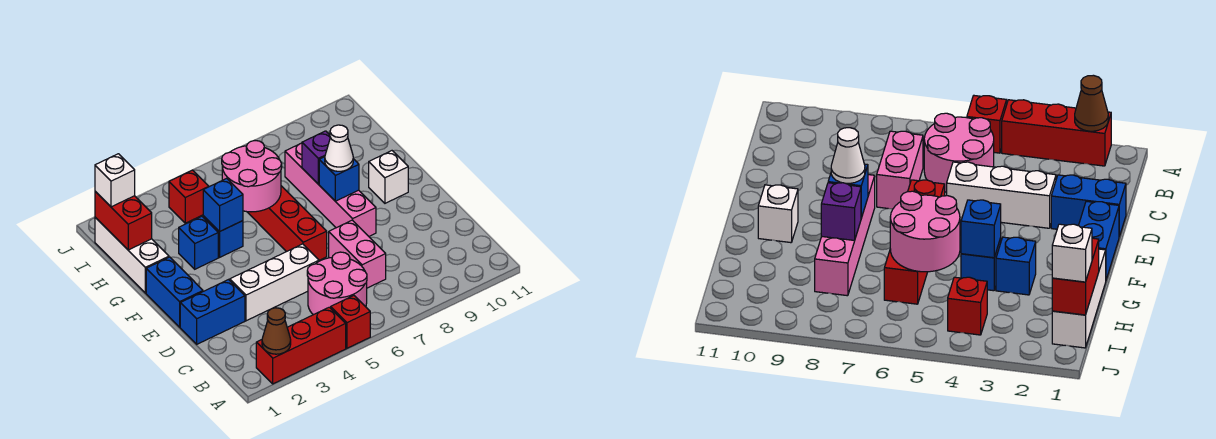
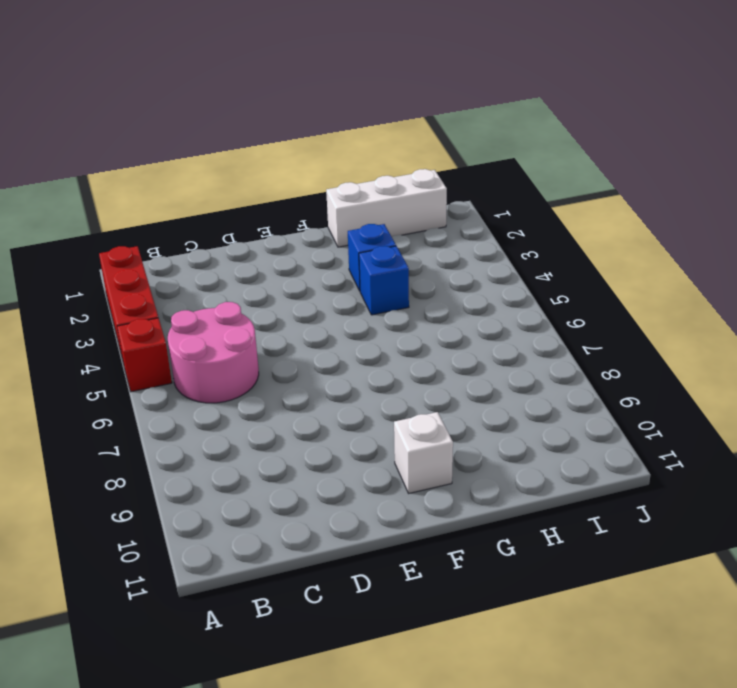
none -> pink brick C7:D7 level 1
none -> blue brick D1:D2 level 1
none -> white brick D3:D5 level 1

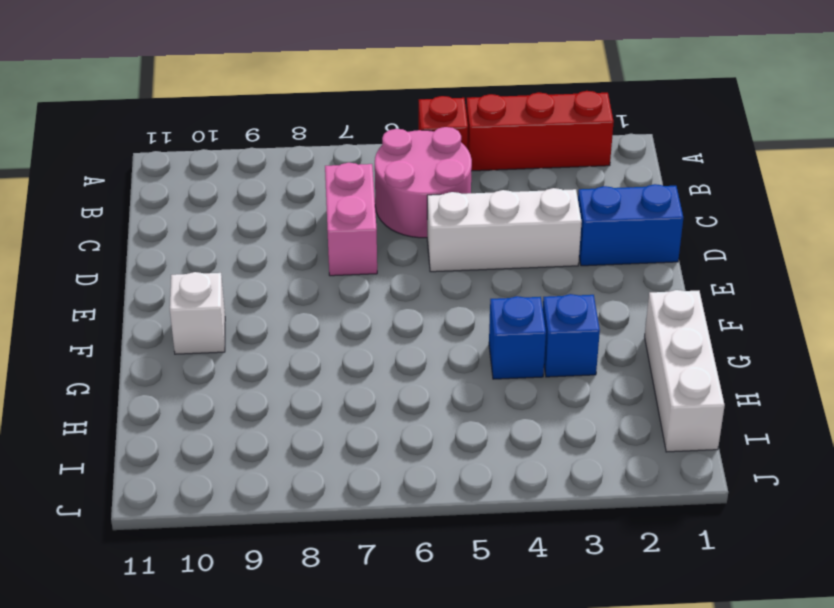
none -> blue brick E1:F1 level 1
none -> red brick E6:H6 level 1
none -> pink brick E8:H8 level 1

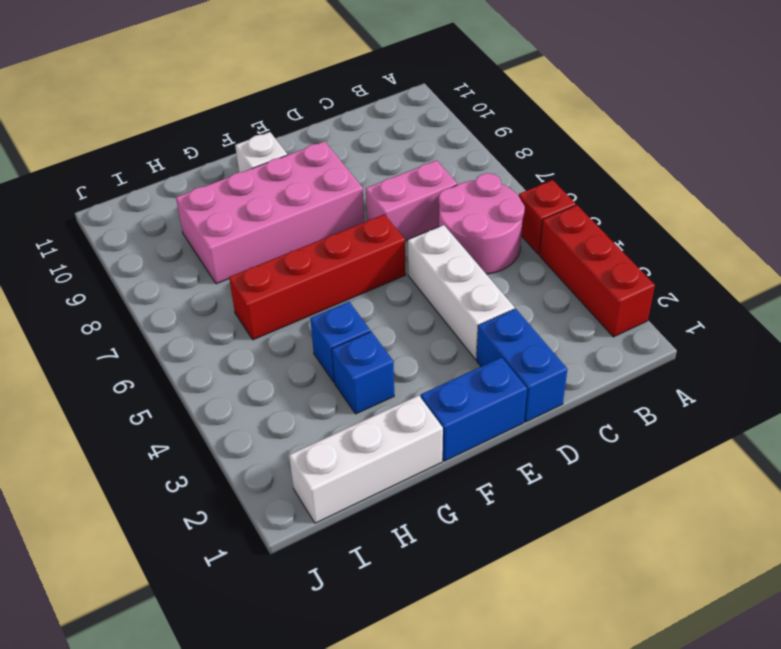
pink brick E8:H9 level 1 -> pink brick E8:H8 level 1
none -> red brick I4 level 1
none -> brown cone A2 level 2
none -> blue brick F8 level 2

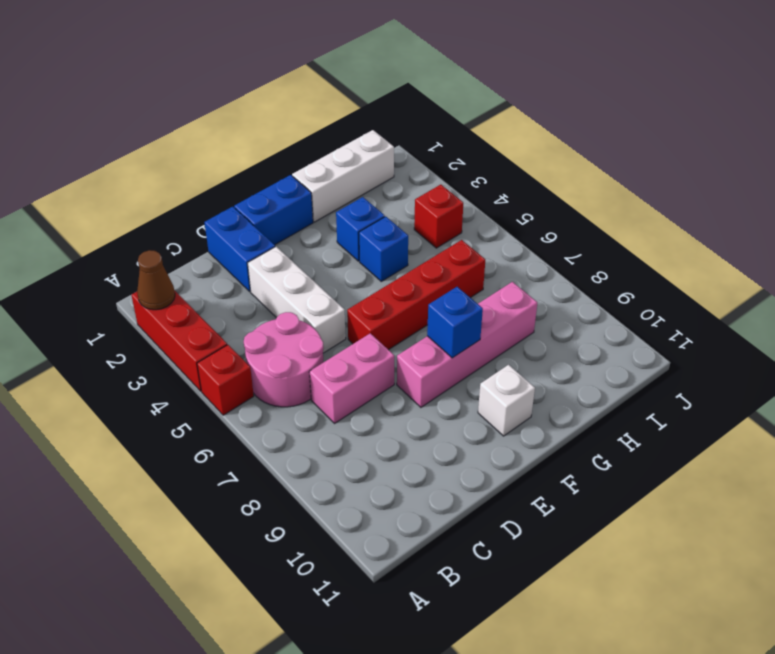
none -> blue brick G4 level 2
none -> pink round brick G5:H6 level 2
none -> purple brick G8 level 2

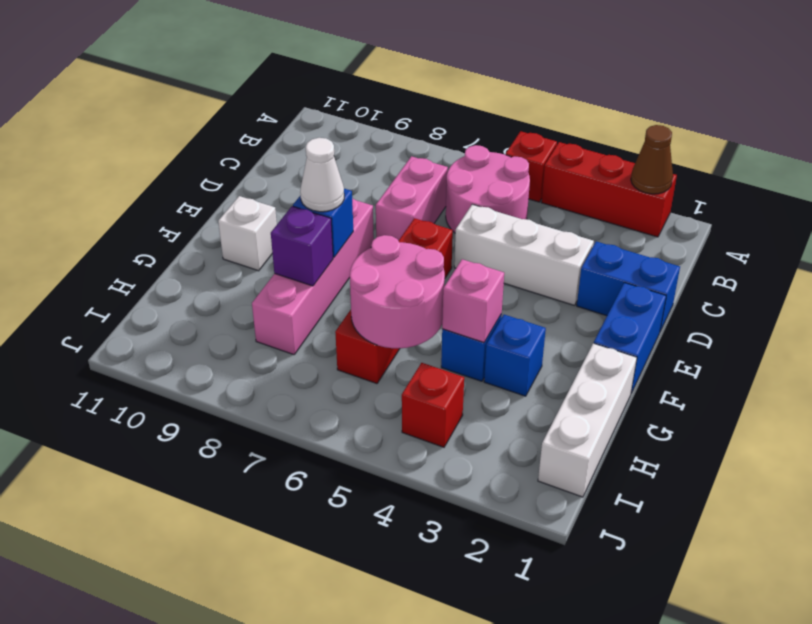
pink brick G4 level 2 -> blue brick G4 level 2
none -> red brick H1:I1 level 2
none -> white brick I1 level 3

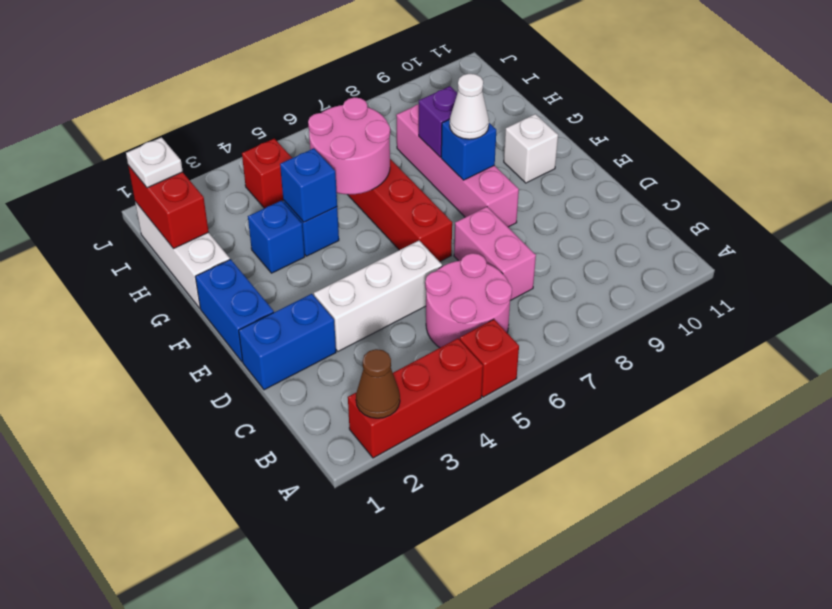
white plate I1 level 3 -> white brick I1 level 3

